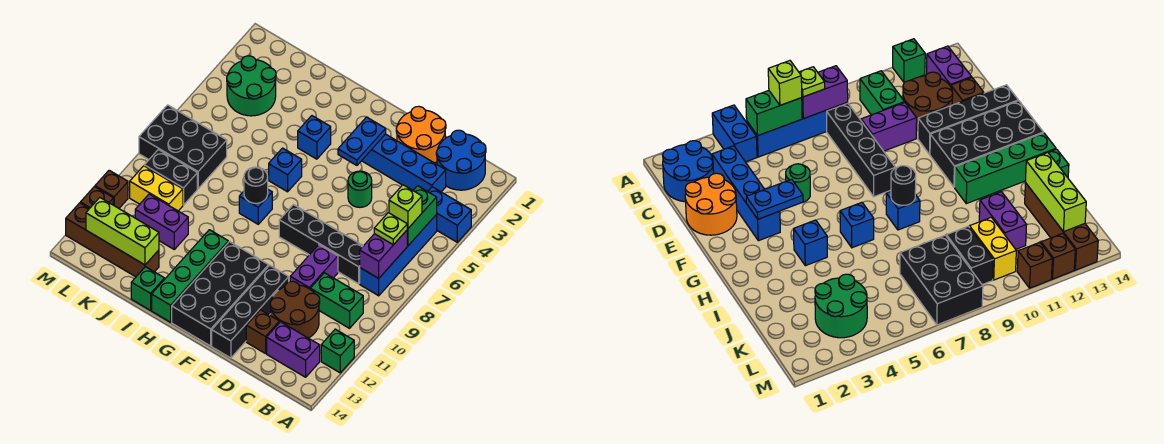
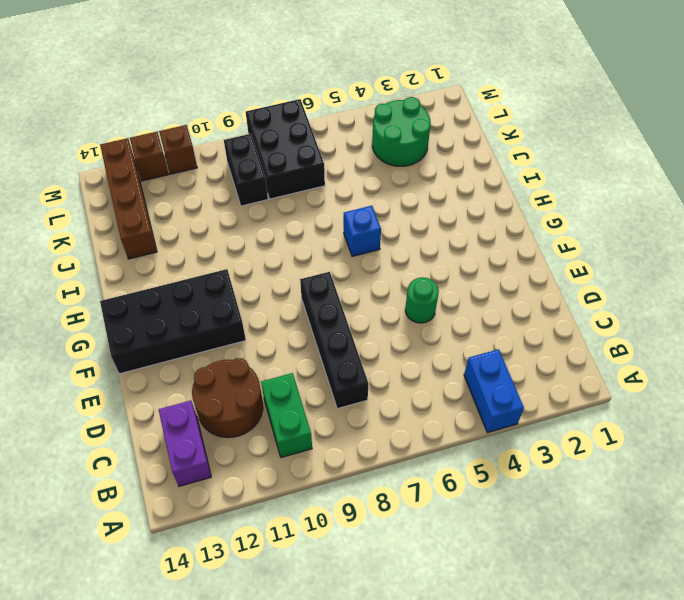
none -> green brick A12 level 1
none -> blue round brick B1:C2 level 1
none -> blue brick B5:B8 level 1
none -> blue brick C3:F3 level 1

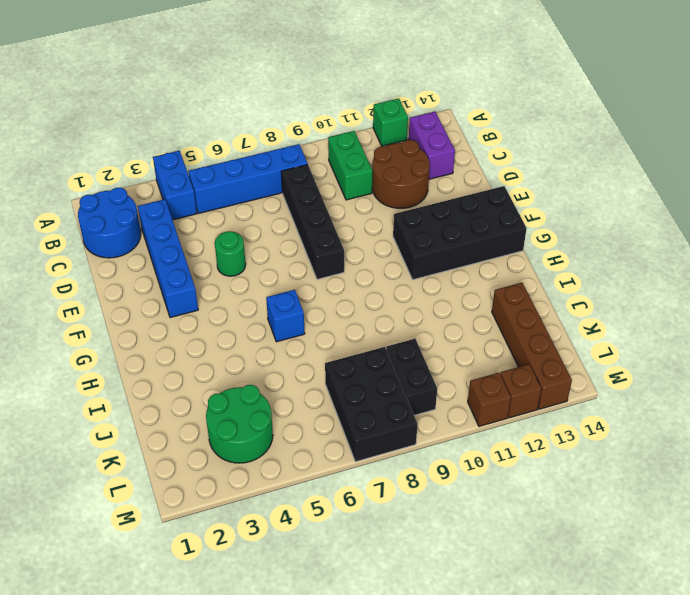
none -> orange round brick D1:E2 level 1
none -> purple brick D9:D10 level 1
none -> brown brick D13 level 1
none -> black brick E11:E14 level 1

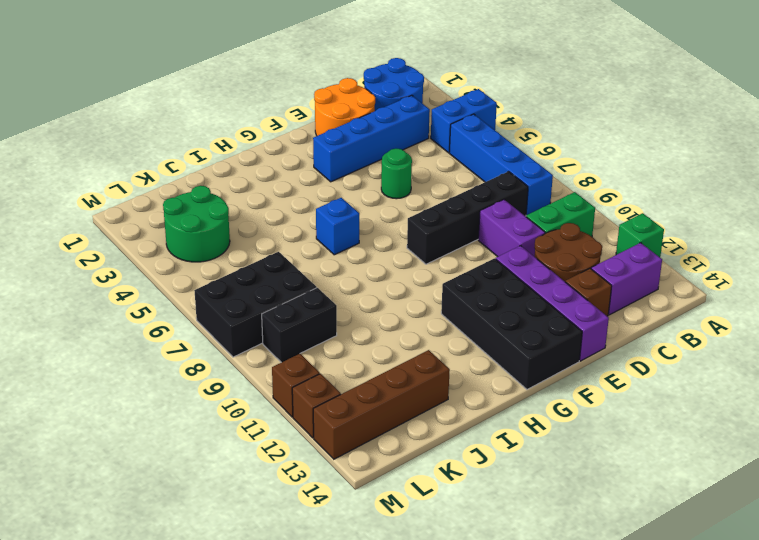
purple brick E11:E14 level 1 -> black brick E11:E14 level 1
none -> blue brick H4 level 1
none -> blue brick H8 level 1
none -> green brick H11:H14 level 1
none -> green brick I14 level 1

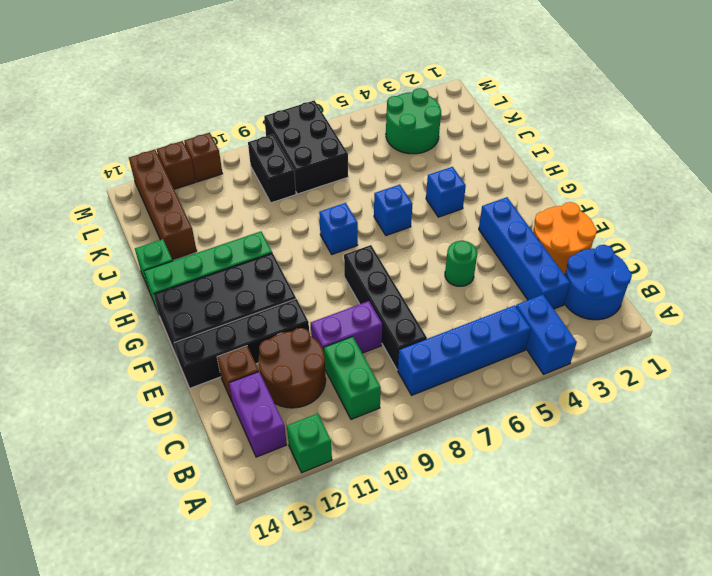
none -> purple brick J11:K11 level 1
none -> yellow brick K10:L10 level 1
none -> green brick B5:B6 level 2
none -> purple brick B7:B8 level 2

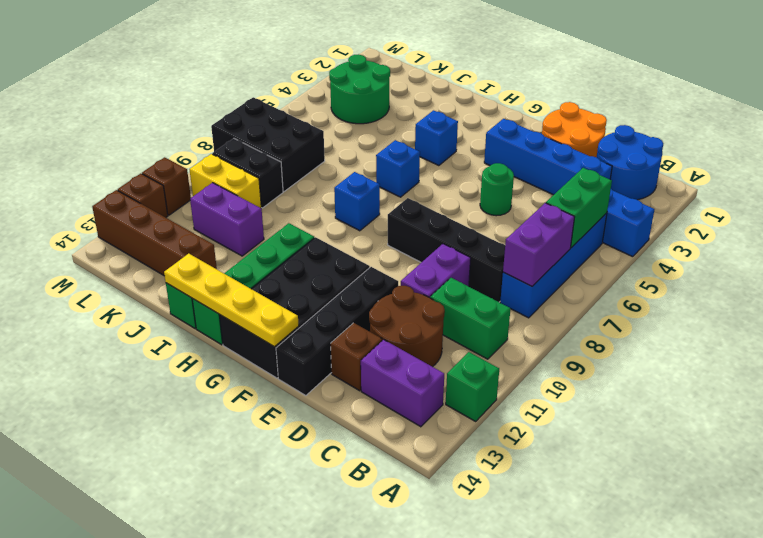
yellow plate F14:I14 level 2 -> none
none -> blue plate F3:F4 level 2
none -> black round brick H8 level 2
none -> lime brick J13:L13 level 2
none -> lime brick B6 level 3

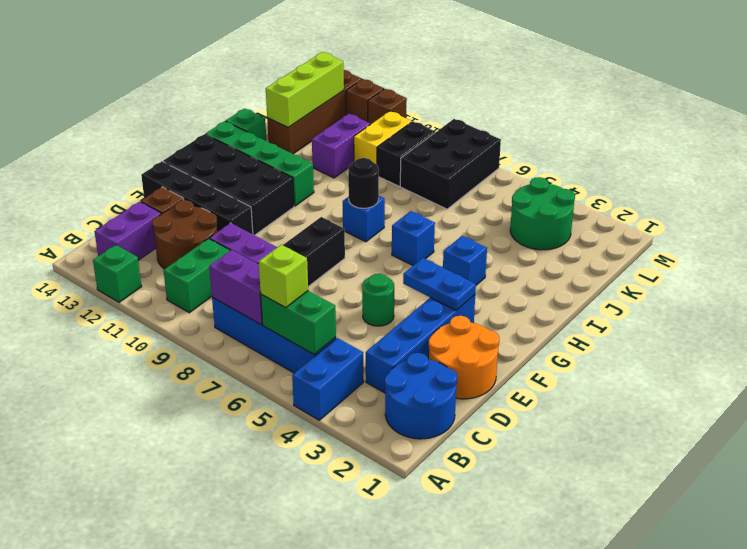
none -> lime plate B7 level 3

